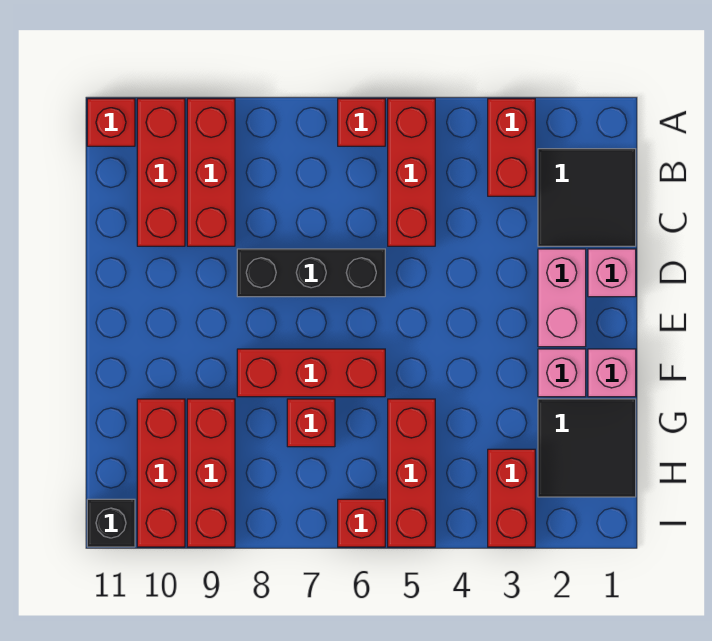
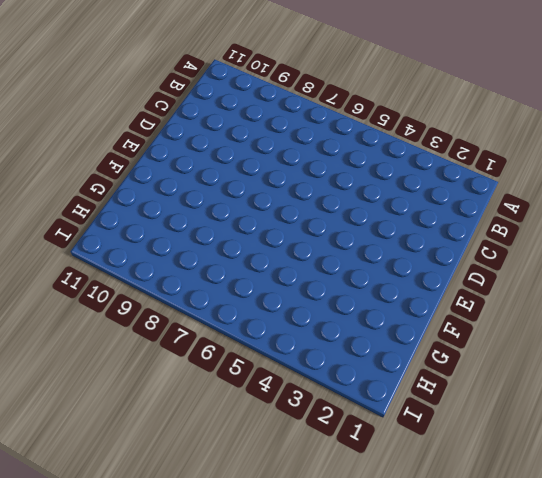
none -> red brick A3:B3 level 1
none -> red brick A5:C5 level 1
none -> red brick A6 level 1

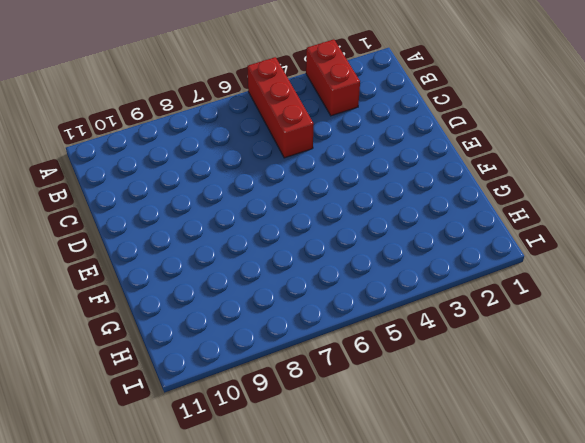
none -> red brick A6 level 1
none -> red brick A9:C9 level 1
none -> red brick A10:C10 level 1

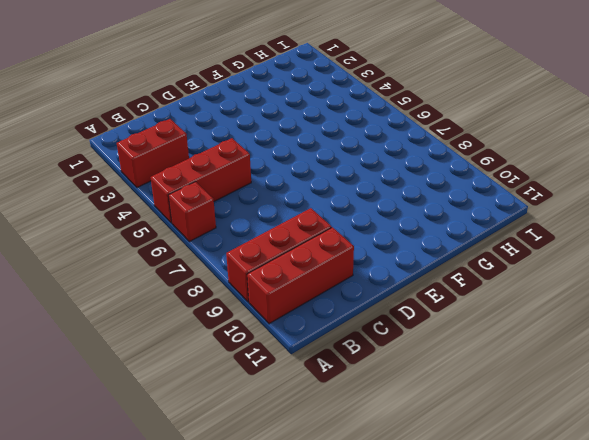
none -> red brick A11 level 1
none -> black tile B1:C2 level 1
none -> pink brick D1 level 1

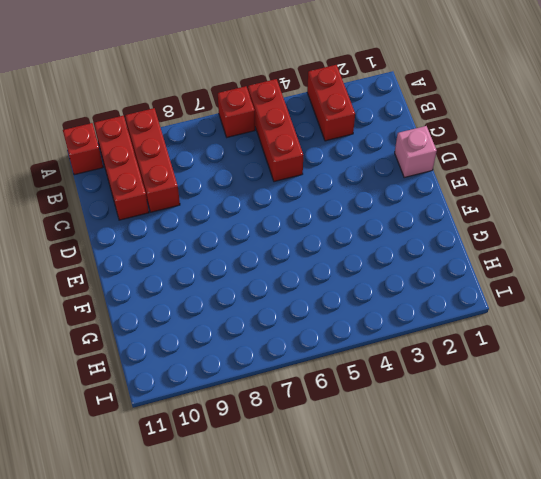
none -> black tile B1:C2 level 1
none -> pink brick D2:E2 level 1
none -> black brick D6:D8 level 1

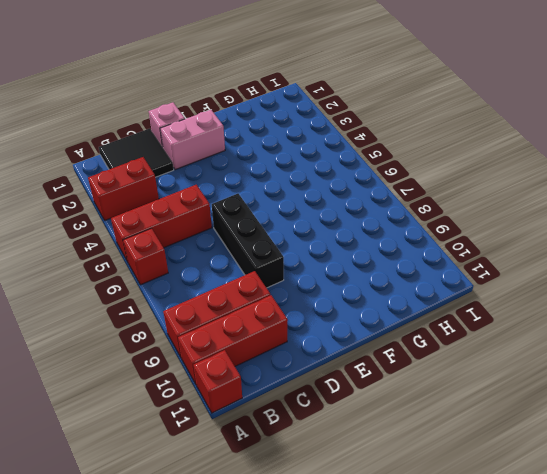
none -> pink brick F1 level 1
none -> pink brick F2 level 1
none -> red brick F6:F8 level 1

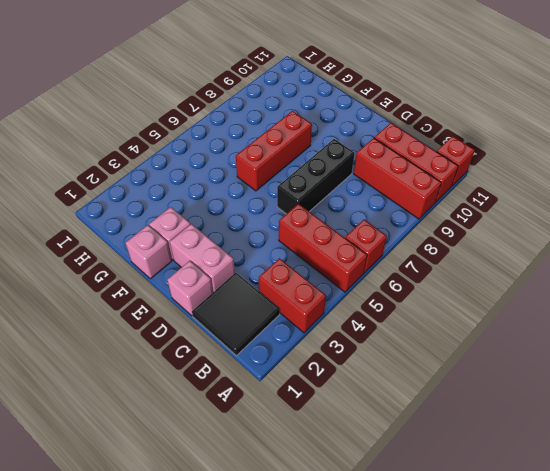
none -> black tile G1:H2 level 1
none -> red brick G5:I5 level 1
none -> red brick G7 level 1

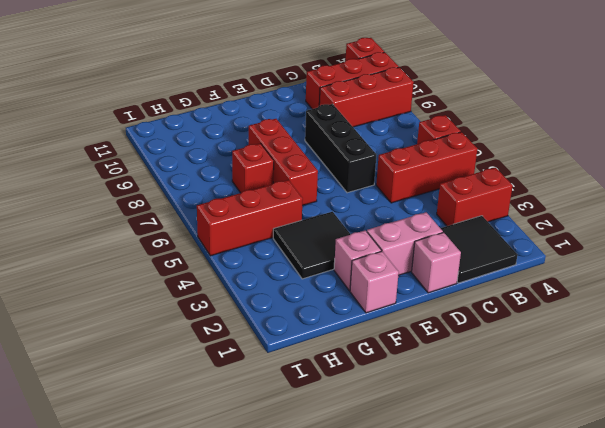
black tile F3:G4 level 1 -> black tile G1:H2 level 1
none -> red brick G9:I9 level 1
none -> red brick G10:I10 level 1
none -> red brick H3:I3 level 1

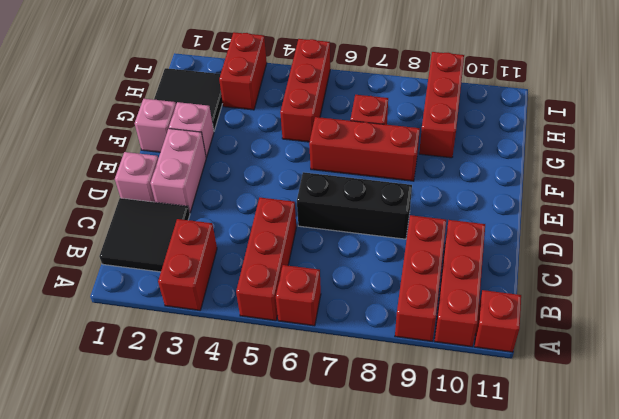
none -> red brick G10:I10 level 1
none -> red brick I6 level 1
none -> black brick I11 level 1

